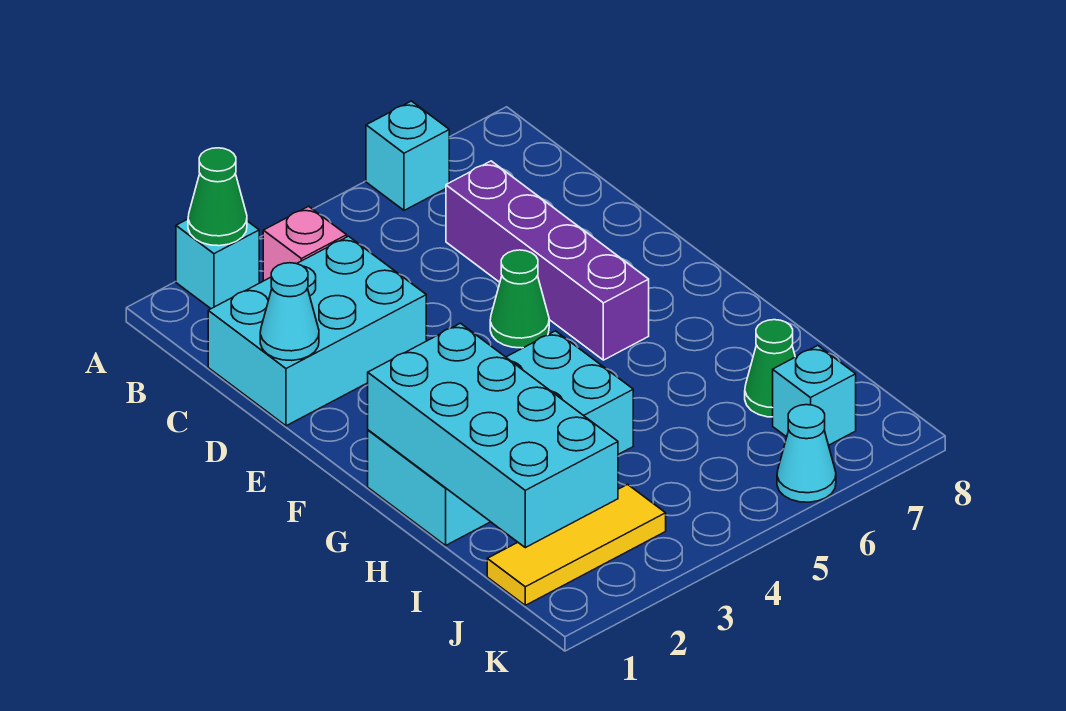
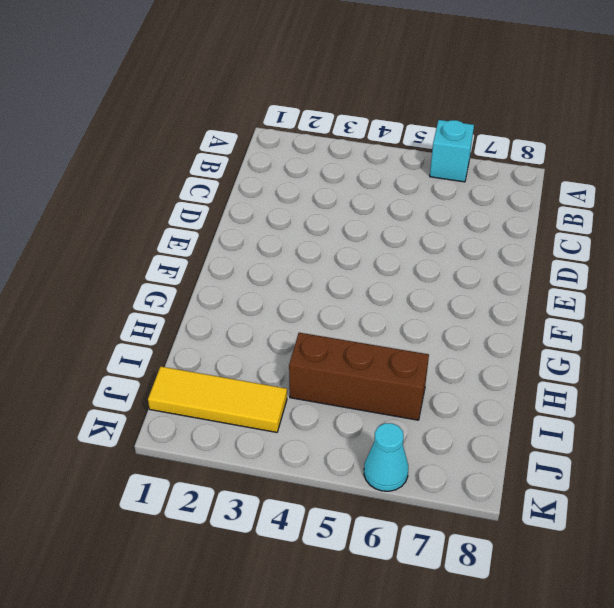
brown brick I4:I6 level 1 -> none
none -> cyan brick A2 level 1
none -> pink brick B3 level 1
none -> cyan brick C1:D3 level 1

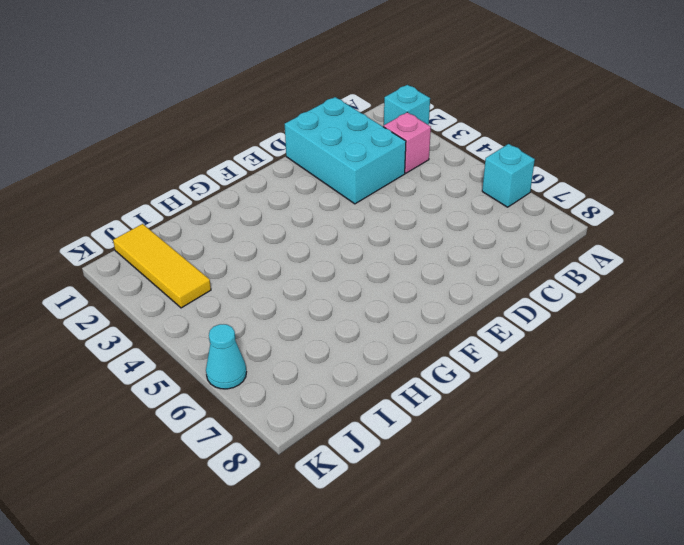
none -> purple brick C6:F6 level 1
none -> green cone E5 level 1
none -> cyan brick G1:H4 level 1

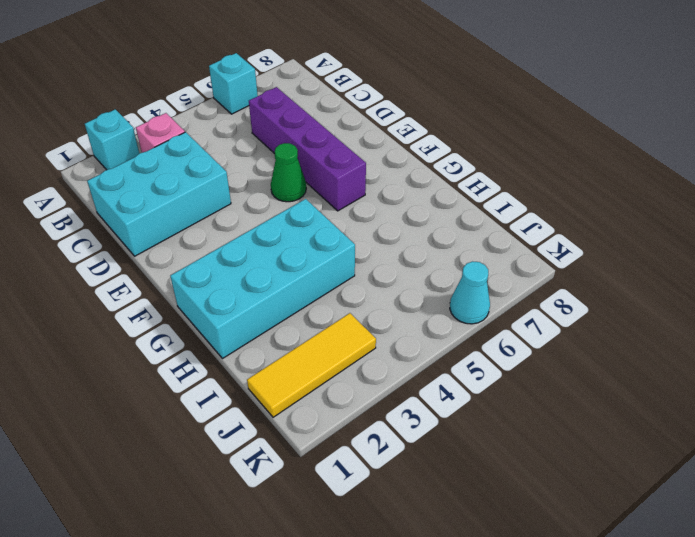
none -> green cone I7 level 1
none -> cyan brick J7 level 1
none -> green cone A2 level 2

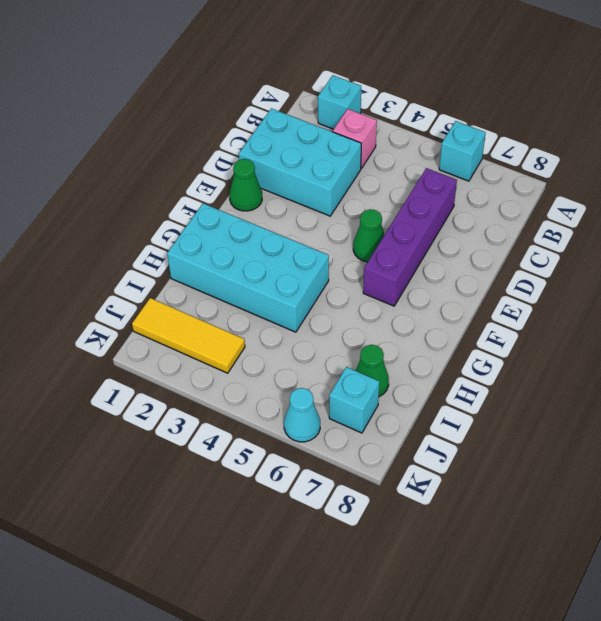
green cone E1 level 1 -> green cone A2 level 2
none -> cyan cone D1 level 2
none -> cyan brick G1:J2 level 2

